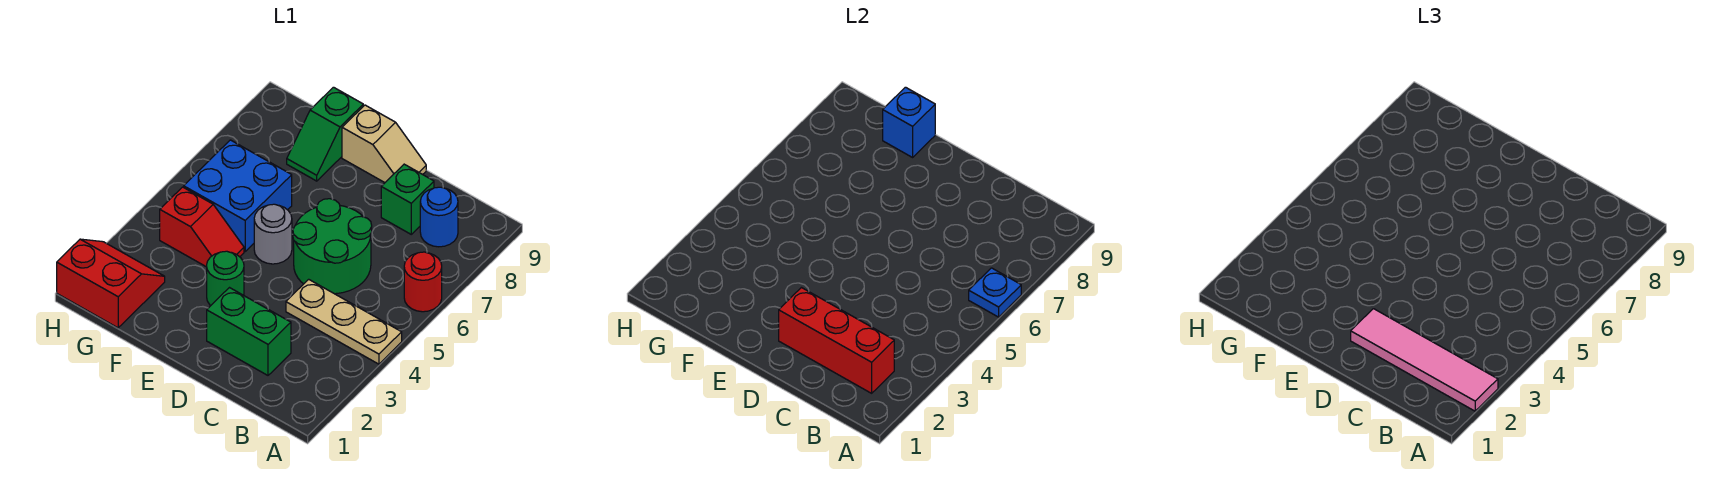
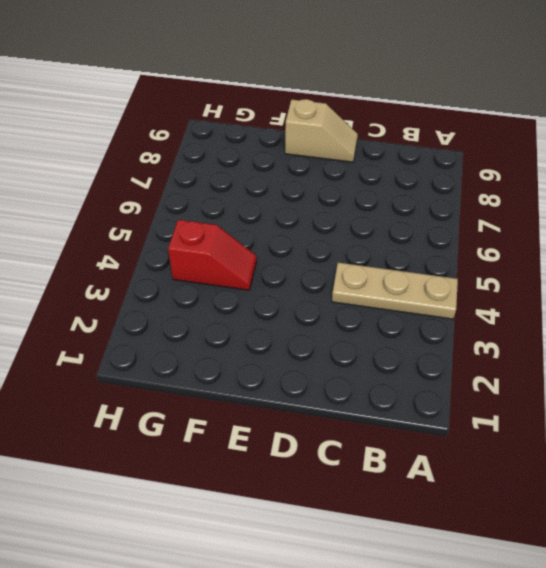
none -> red round brick A6 level 1
none -> blue round brick B8 level 1
none -> green brick C2:D2 level 1

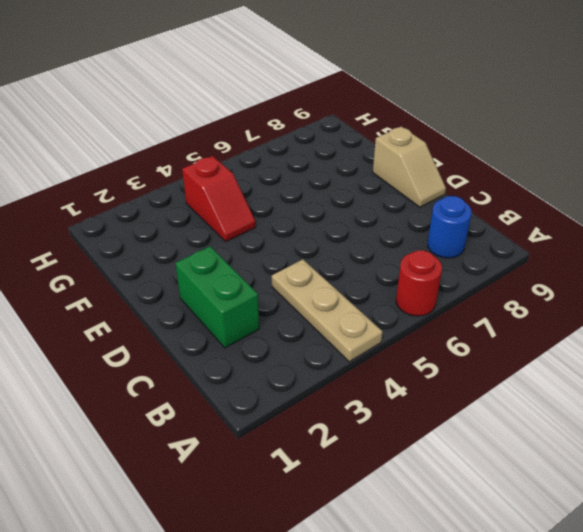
none -> green round brick C5:D6 level 1
none -> green brick C8 level 1
none -> green round brick E3 level 1

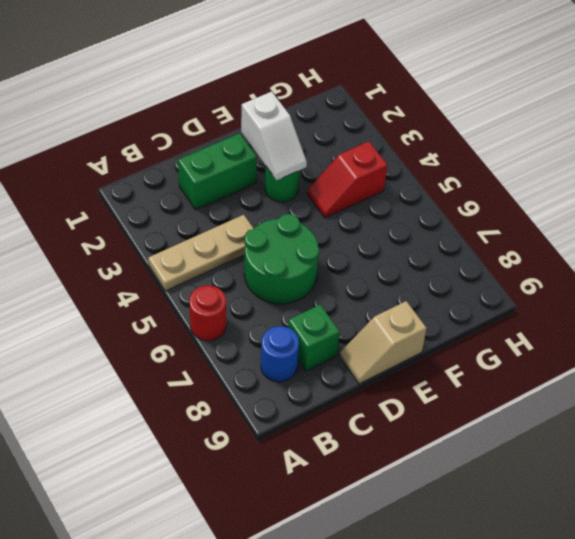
white slope E2:E3 level 2 top 2 -> none
none -> grey round brick E5 level 1
none -> blue brick F5:G6 level 1
none -> green slope F8:F9 level 1 top 9

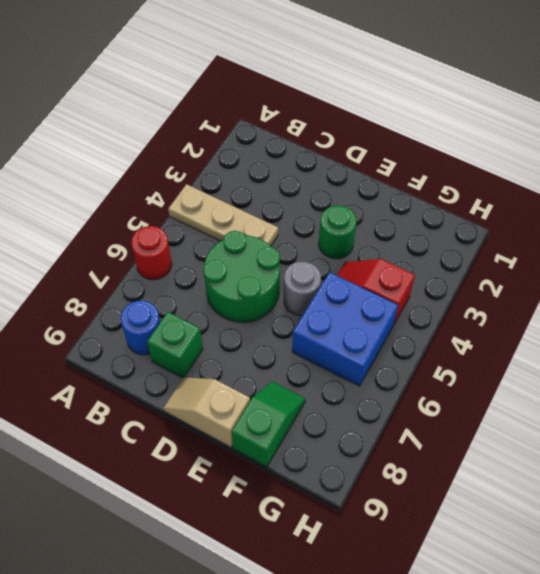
none -> green brick C2:D2 level 1
none -> red slope G1:H2 level 1 top 1
none -> blue plate A6 level 2

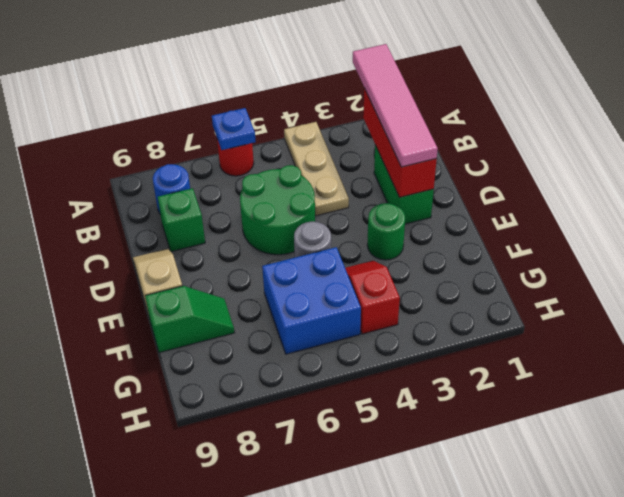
none -> red slope G1:H2 level 1 top 1
none -> blue brick F9 level 2

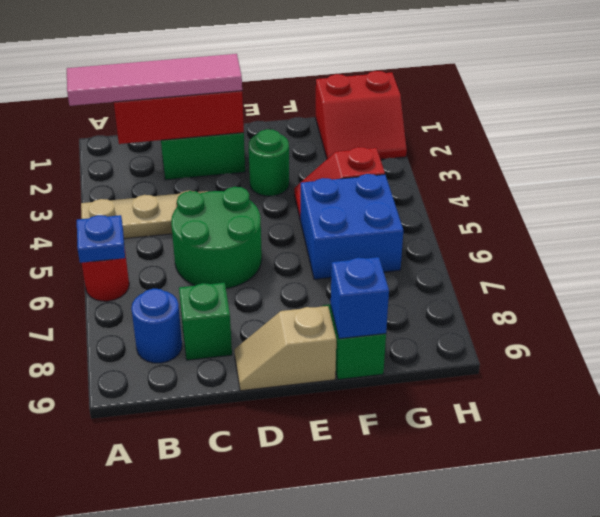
none -> grey round brick E5 level 1

